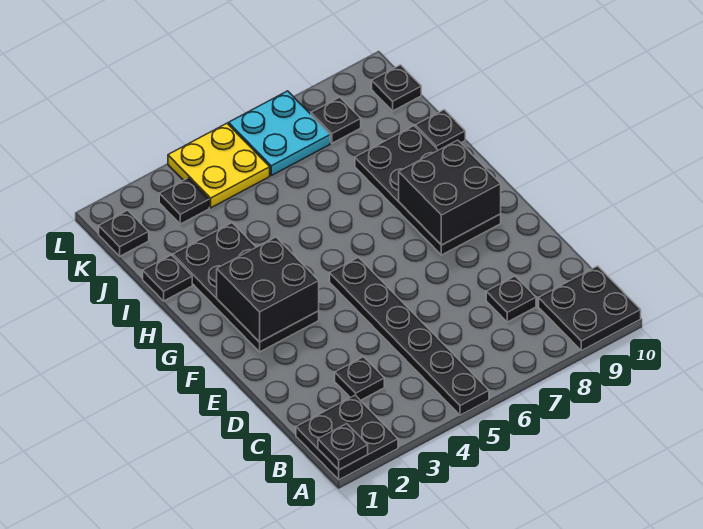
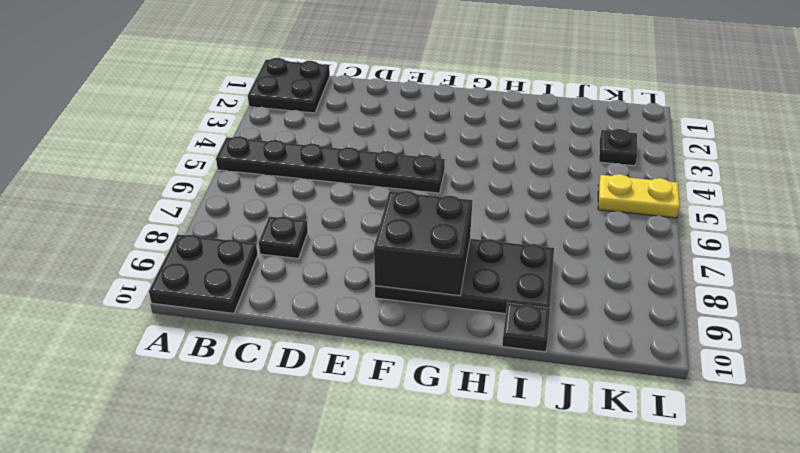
yellow plate K5:L5 level 1 -> yellow plate K4:L5 level 1
none -> black plate C3 level 1
none -> black plate F2:I3 level 1
none -> black plate I1 level 1

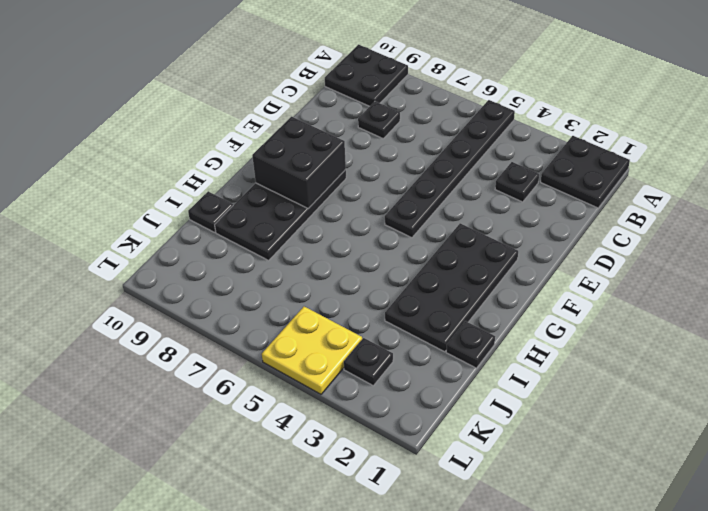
none -> black plate K1 level 1
none -> cyan plate K6:L7 level 1
none -> black plate K8 level 1

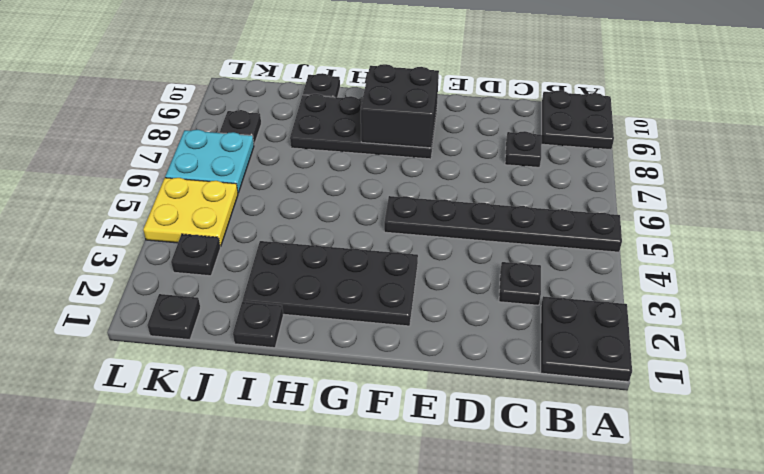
none -> black plate K10 level 1
none -> black plate A1 level 2
none -> black brick F2:G3 level 2

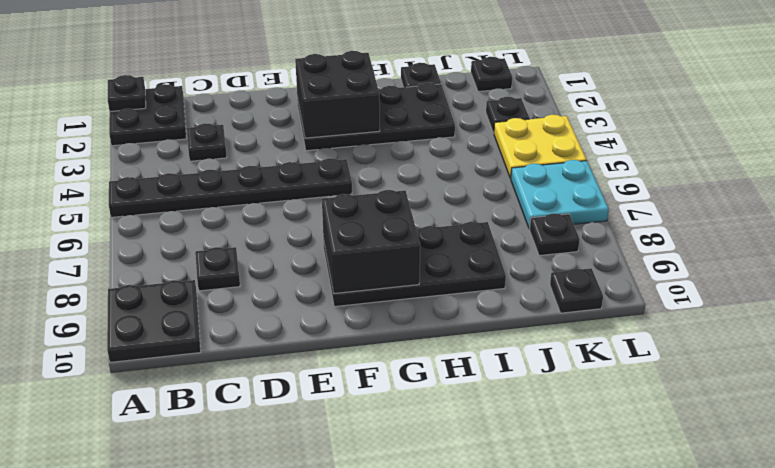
none -> black plate I10 level 1

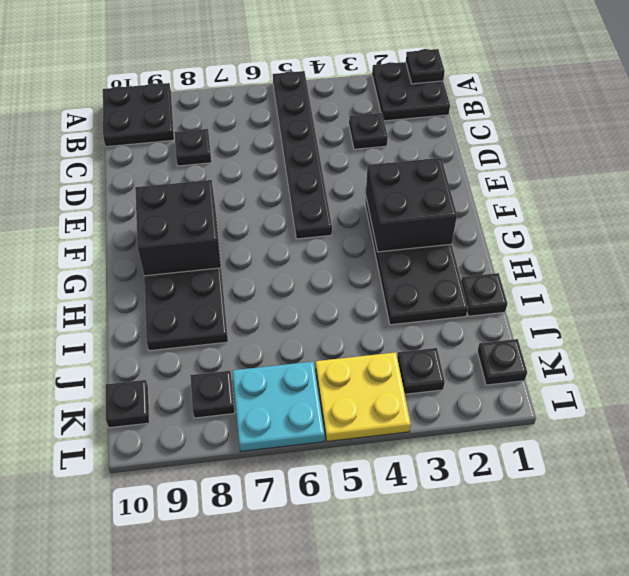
none -> black plate I10 level 1

